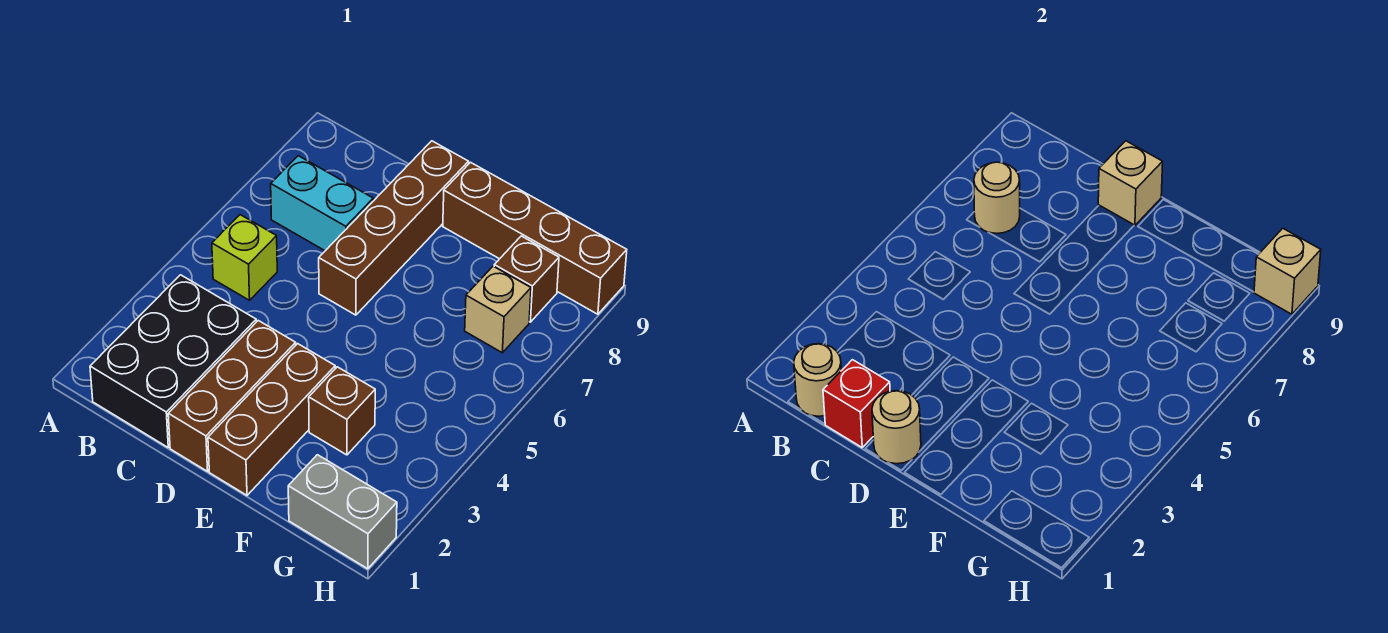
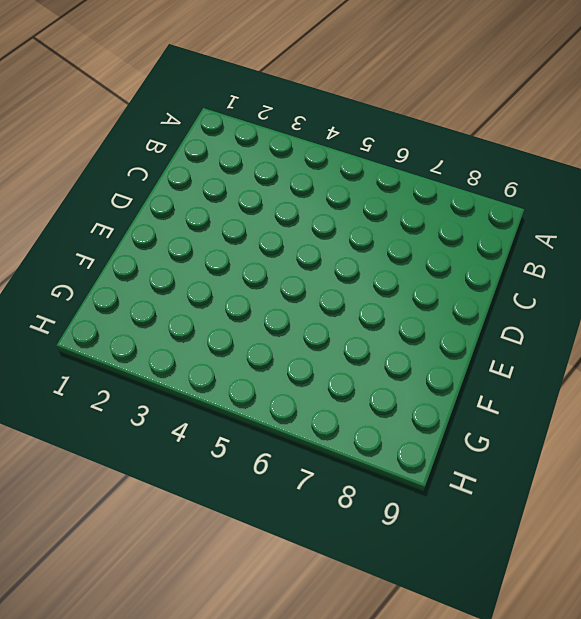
none -> black brick B1:C3 level 1
none -> lime brick B5 level 1
none -> cyan brick B7:C7 level 1

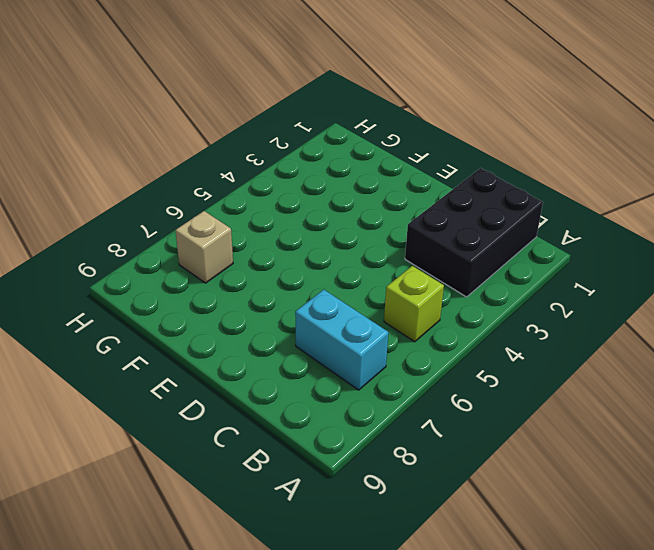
none -> brown brick D1:D3 level 1
none -> brown brick D6:D9 level 1
none -> brown brick E1:E3 level 1

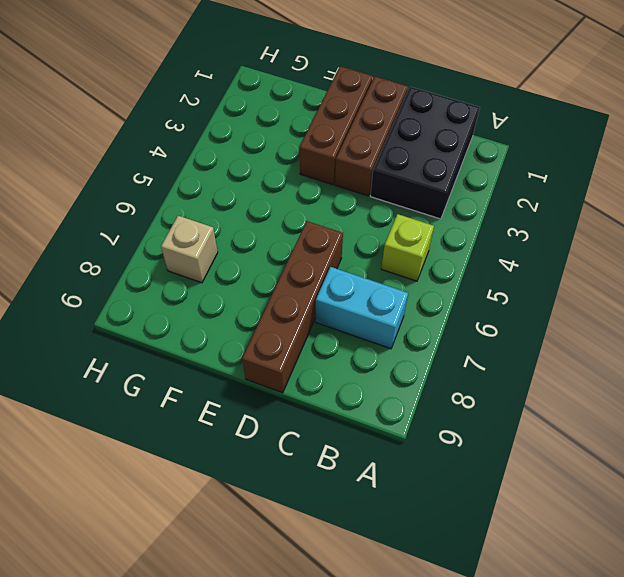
none -> brown brick E9:H9 level 1
none -> brown brick F3 level 1
none -> grey brick G1:H1 level 1

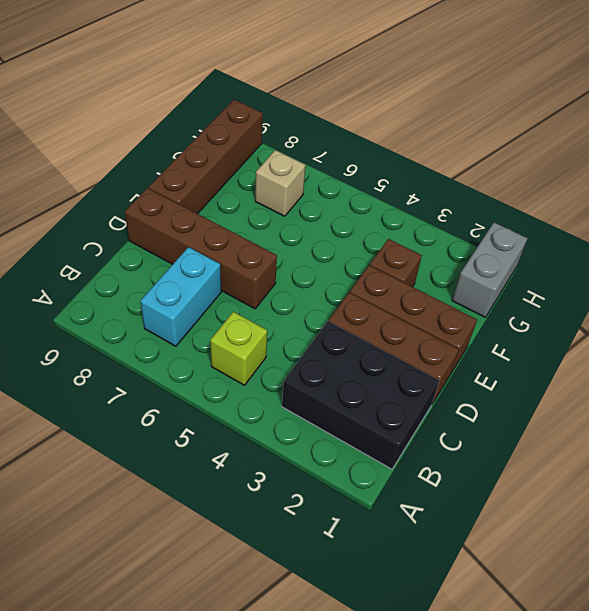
none -> brown brick G8 level 1
none -> tan round brick B1 level 2
none -> tan round brick B7 level 2

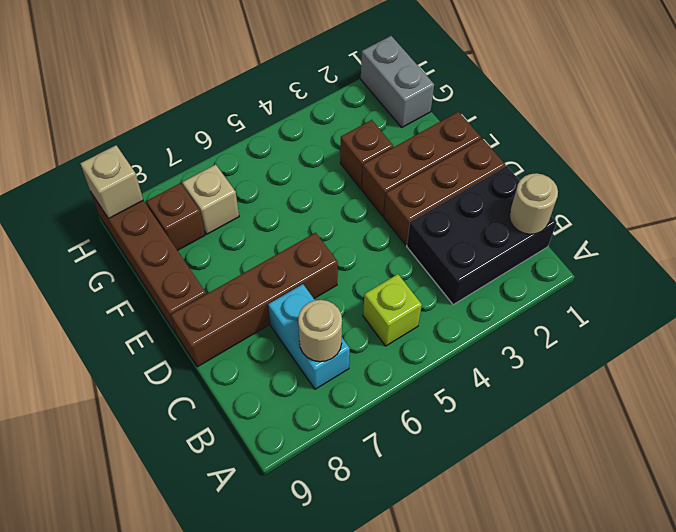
none -> red brick C1 level 2
none -> tan round brick D1 level 2
none -> tan brick D9 level 2

